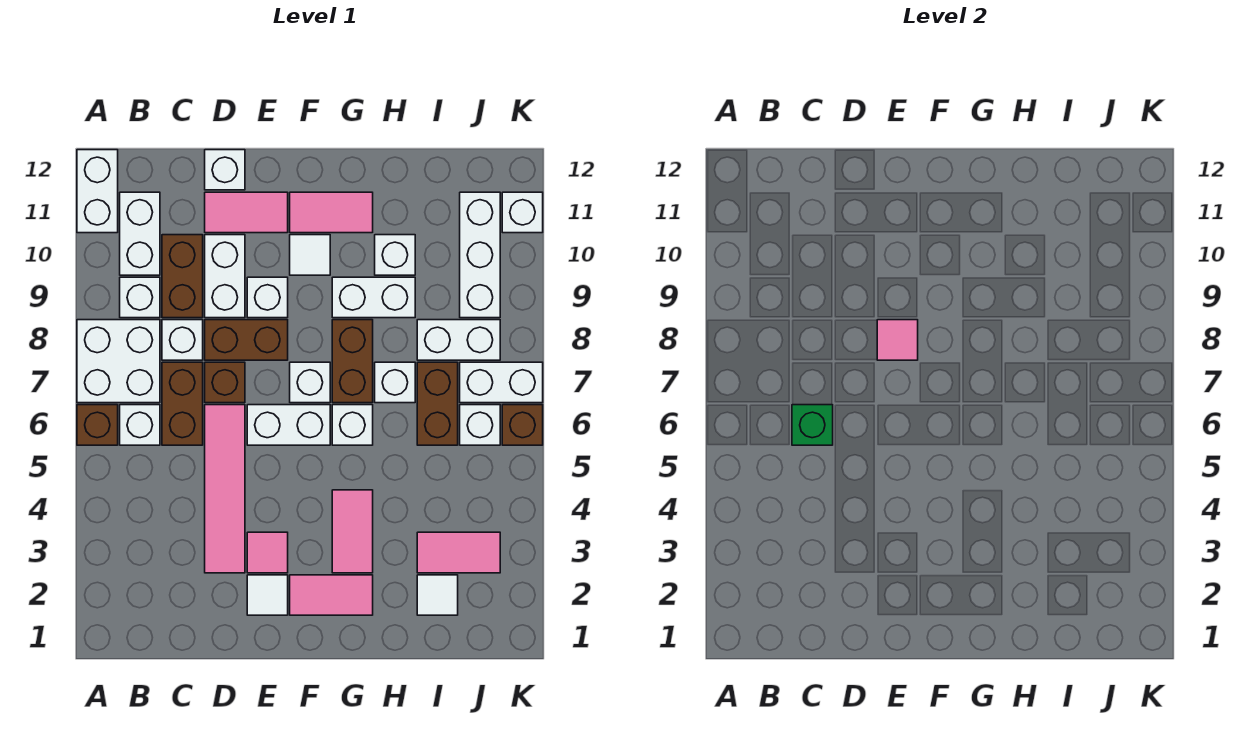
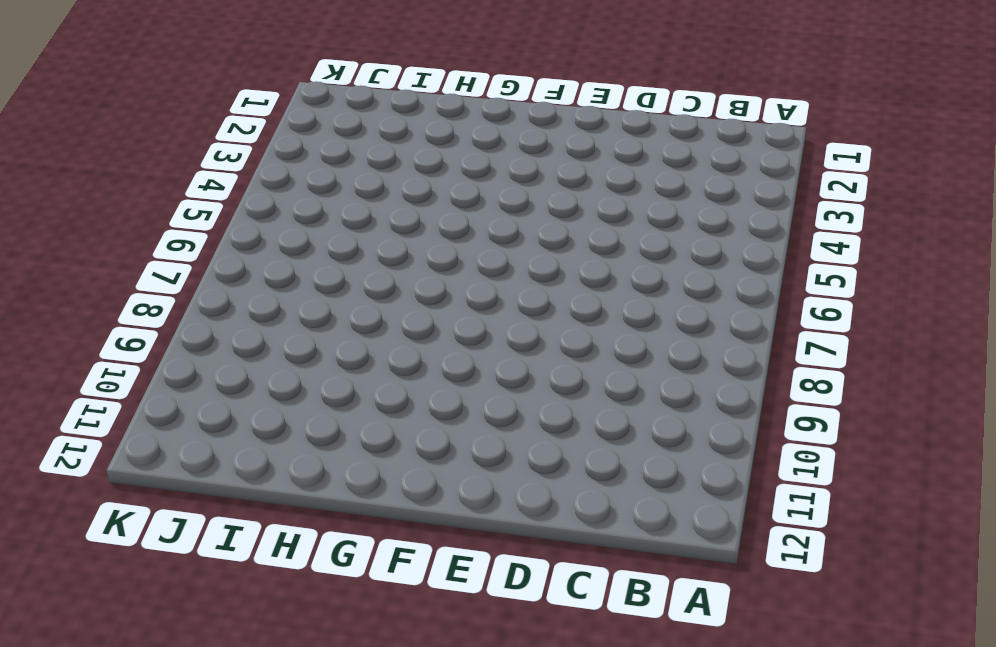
none -> brown brick A6 level 1
none -> white brick A7:B8 level 1
none -> white brick A11:A12 level 1
none -> white brick B6 level 1

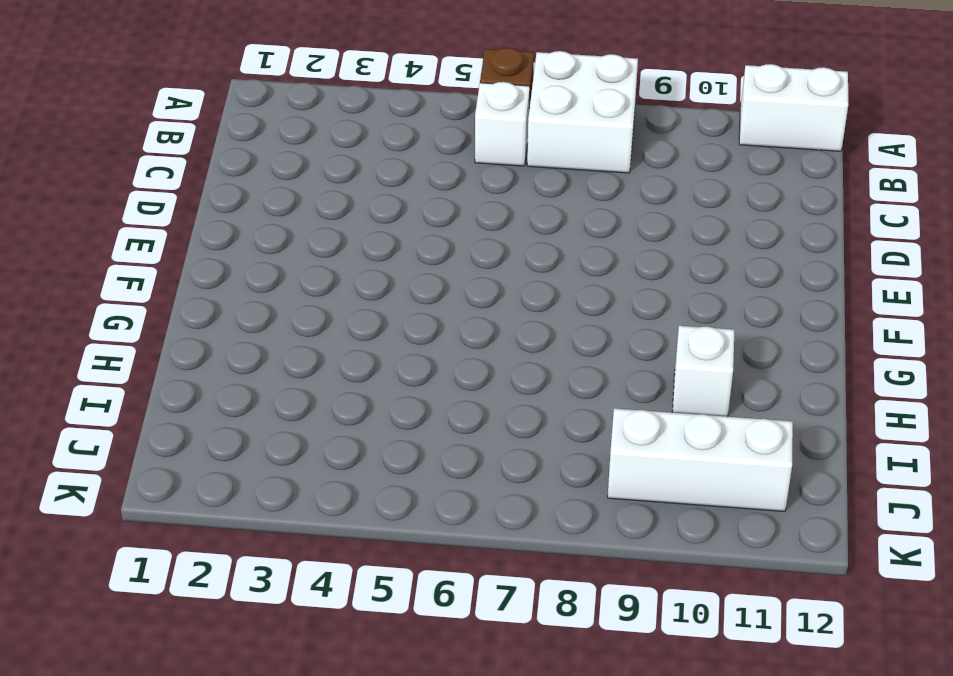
none -> white brick B9 level 1
none -> white brick B10:B11 level 1
none -> brown brick C6:C7 level 1
none -> white brick C8 level 1

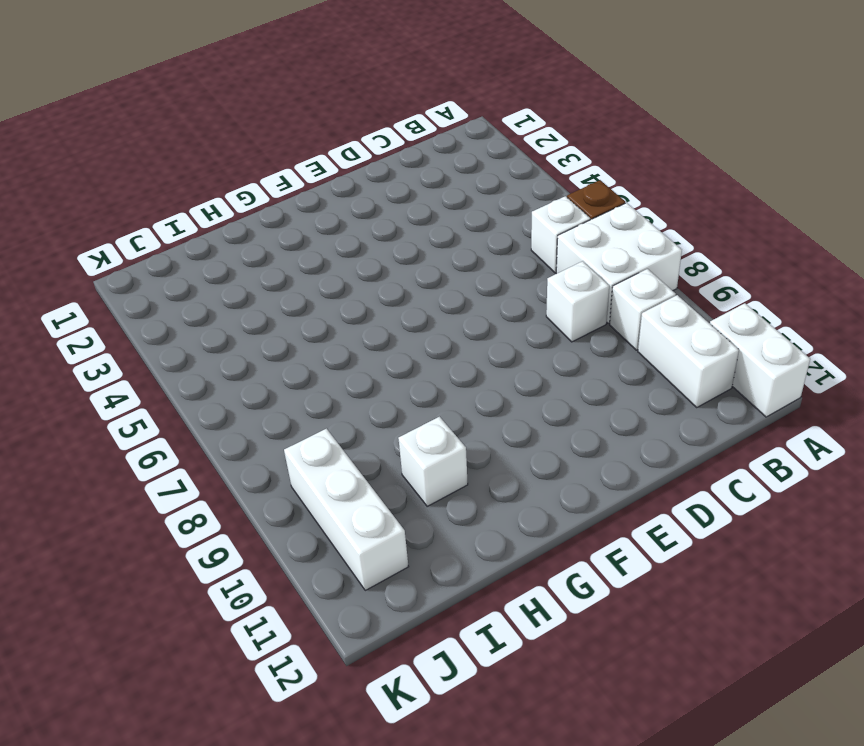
none -> brown brick C6:C7 level 1
none -> brown brick C9:C10 level 1
none -> pink tile D3:D6 level 1
none -> brown brick D7 level 1

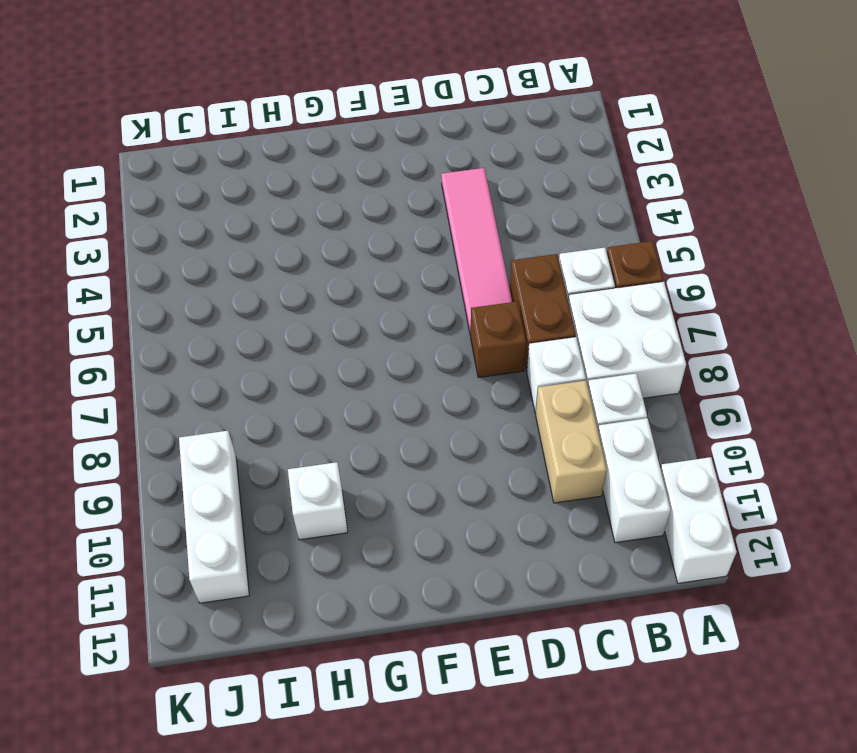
tan brick C9:C10 level 1 -> brown brick C9:C10 level 1
none -> brown brick D8:E8 level 1
none -> white brick D9:D10 level 1
none -> pink tile D11:E11 level 1
none -> white brick D12 level 1

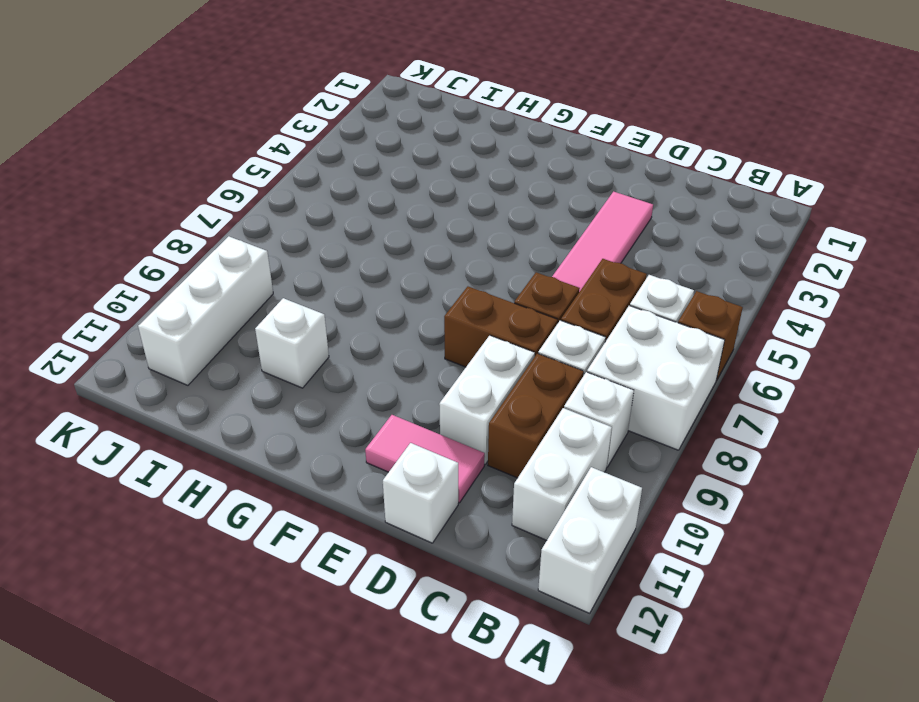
none -> white tile E2 level 1
none -> pink tile E3 level 1
none -> white brick E6:F6 level 1
none -> white brick E9 level 1

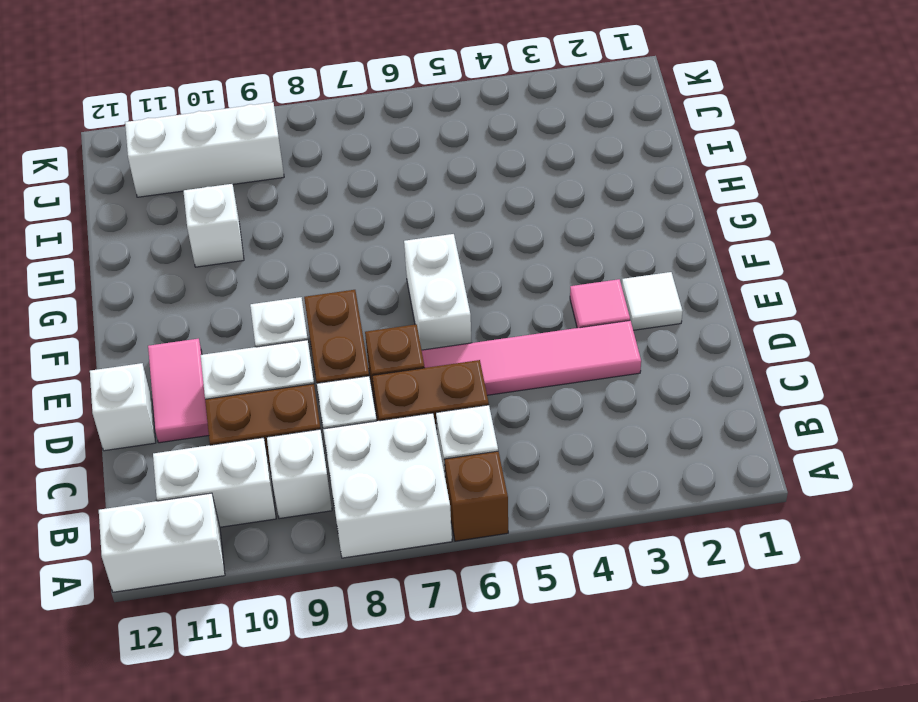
none -> pink tile F2:G2 level 1
none -> white brick F7 level 1
none -> white tile F10 level 1
none -> pink tile F11:G11 level 1

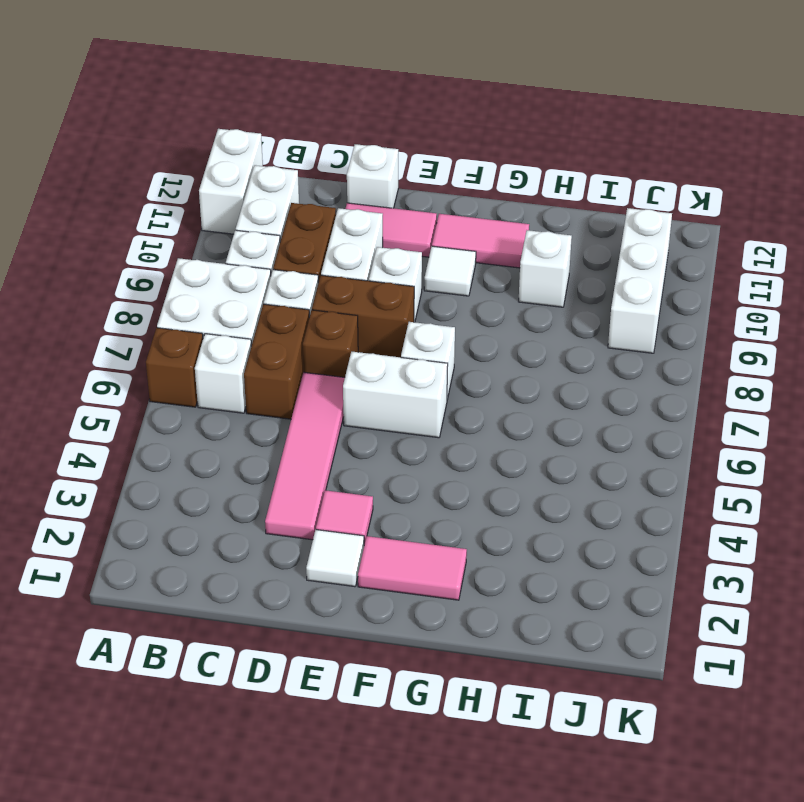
none -> pink tile G3:G4 level 1
none -> white brick G6 level 1
none -> brown brick G7:G8 level 1
none -> white brick G9:H9 level 1

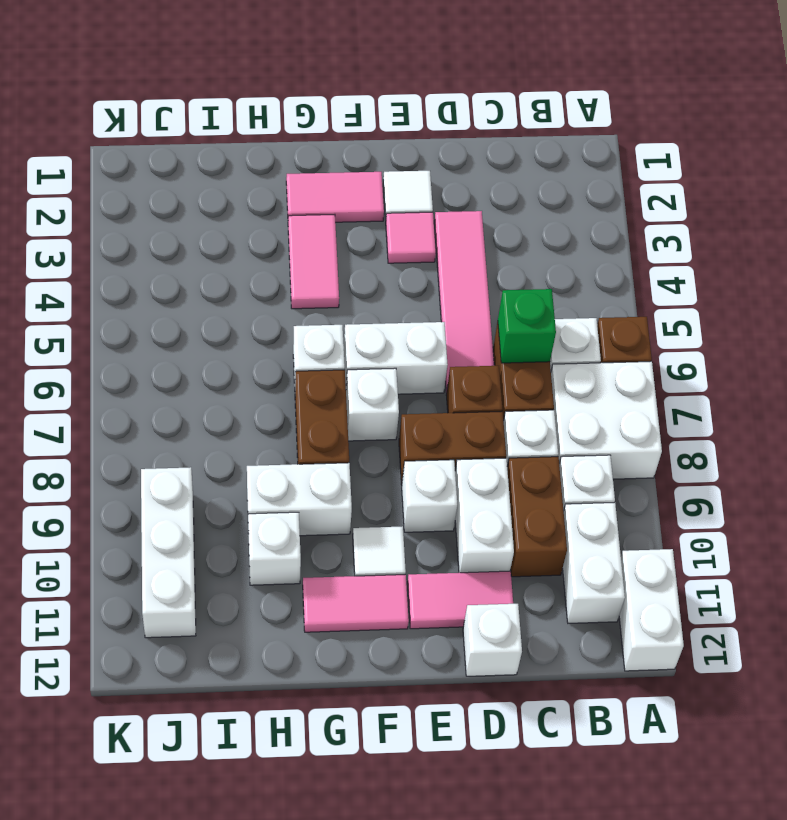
none -> white brick H7 level 1
none -> white tile I2 level 1
none -> pink tile I3:J3 level 1
none -> brown brick I6:I7 level 1

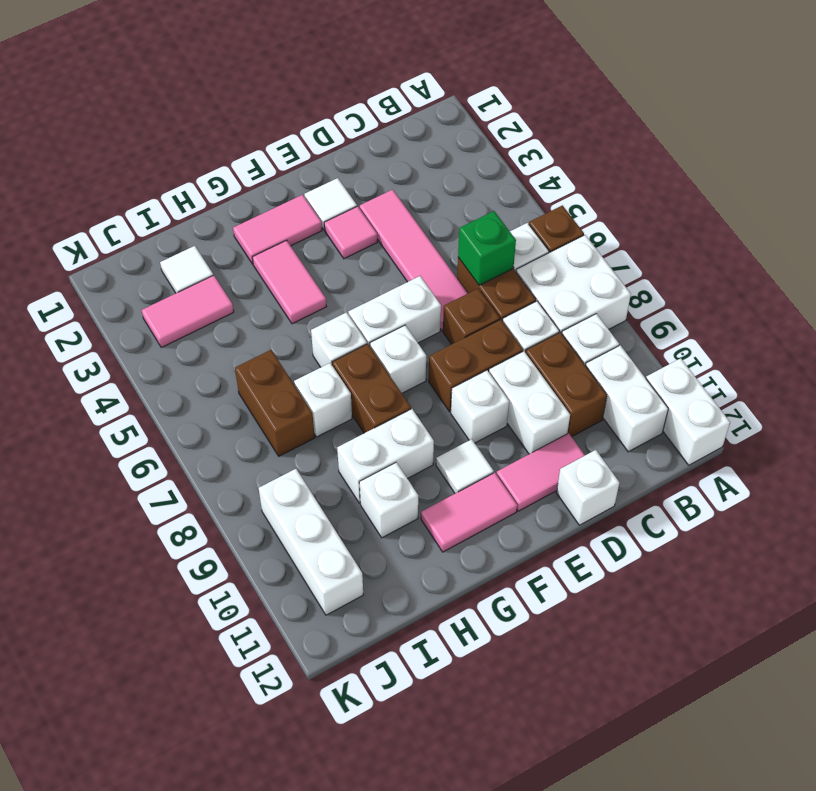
none -> white brick I8:J8 level 1
none -> white brick J6 level 1
none -> white brick J7:K7 level 1
none -> brown brick K6 level 1

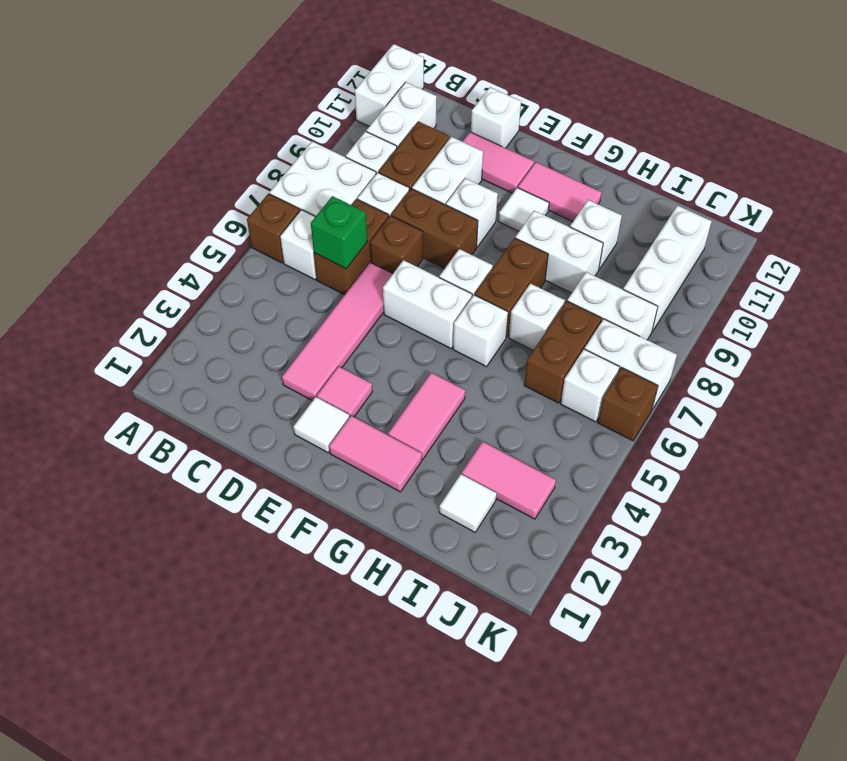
none -> white brick K11 level 1
none -> pink tile E8 level 2

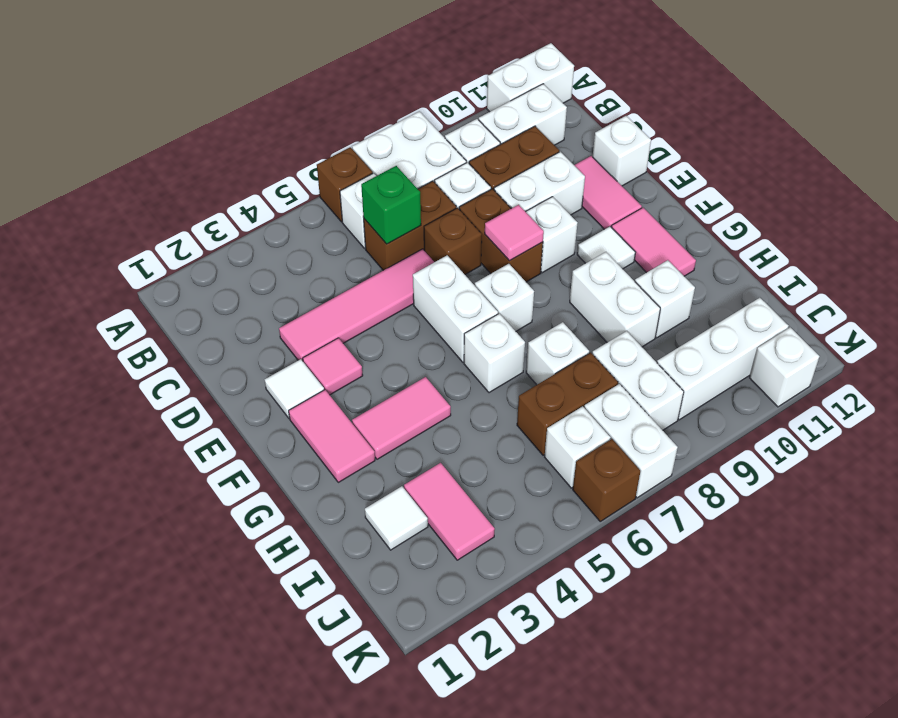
none -> brown brick G7:G8 level 1

